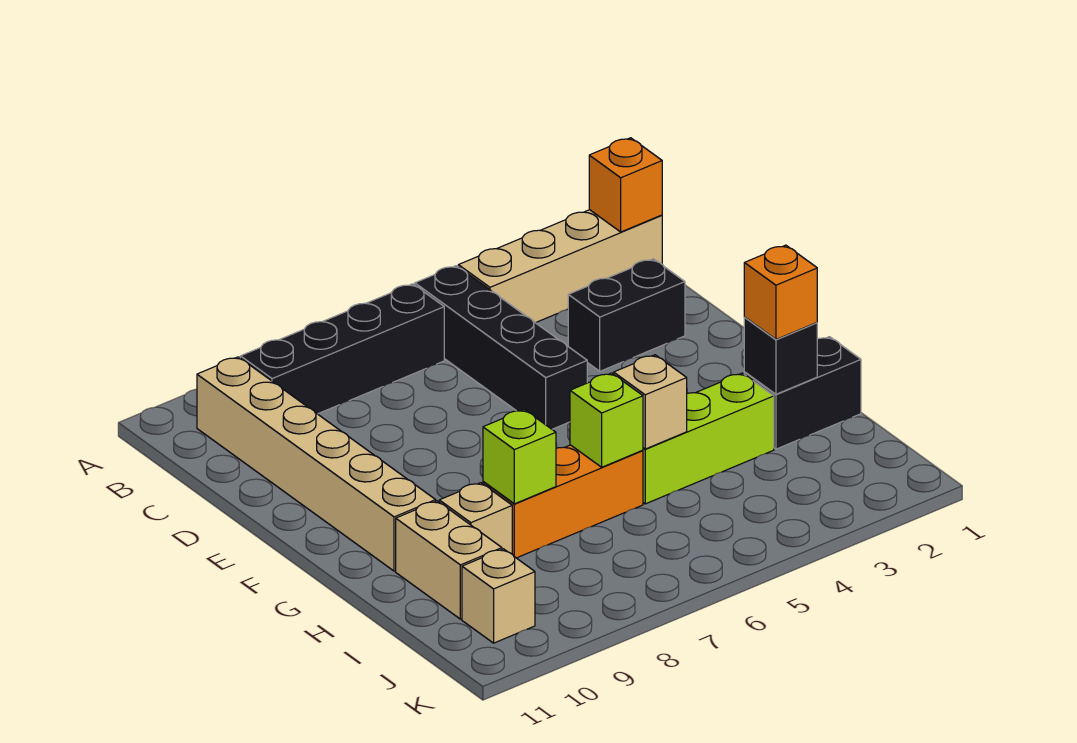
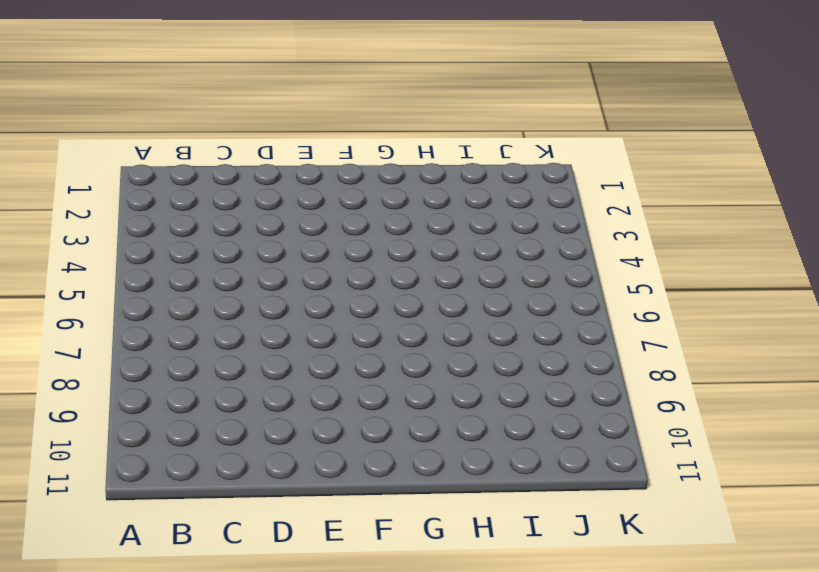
none -> tan brick B1:B4 level 1
none -> black brick B5:E5 level 1
none -> black brick B6:B9 level 1

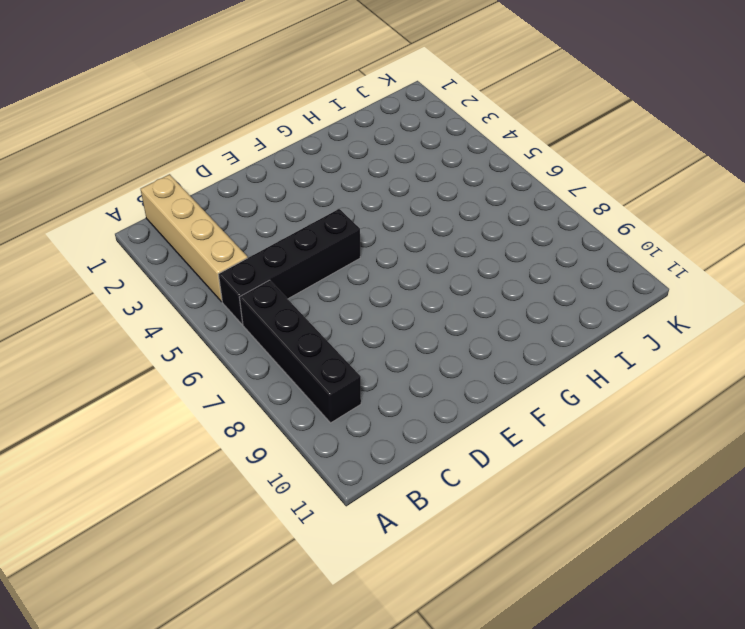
none -> tan brick B10:G10 level 1
none -> black brick D2:D3 level 1
none -> black brick H1:H2 level 1

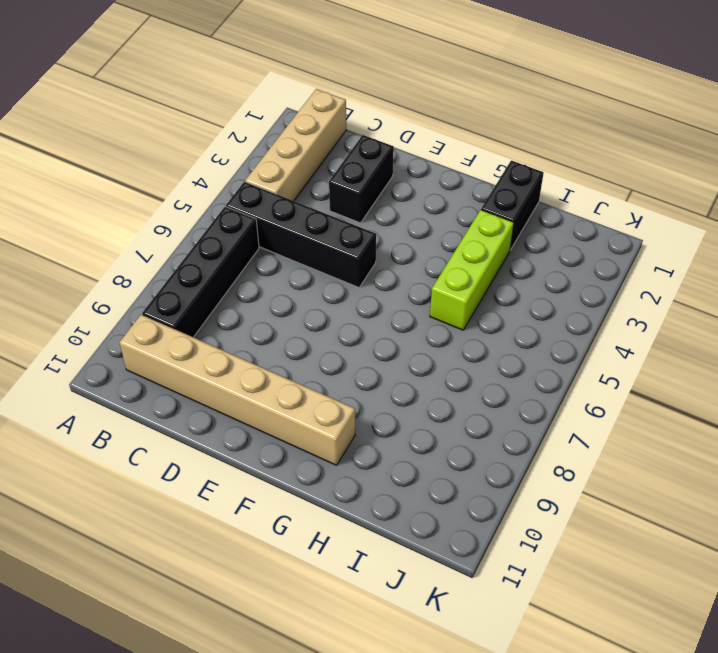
none -> orange brick H6:H8 level 1
none -> tan brick H9 level 1
none -> tan brick H10:I10 level 1

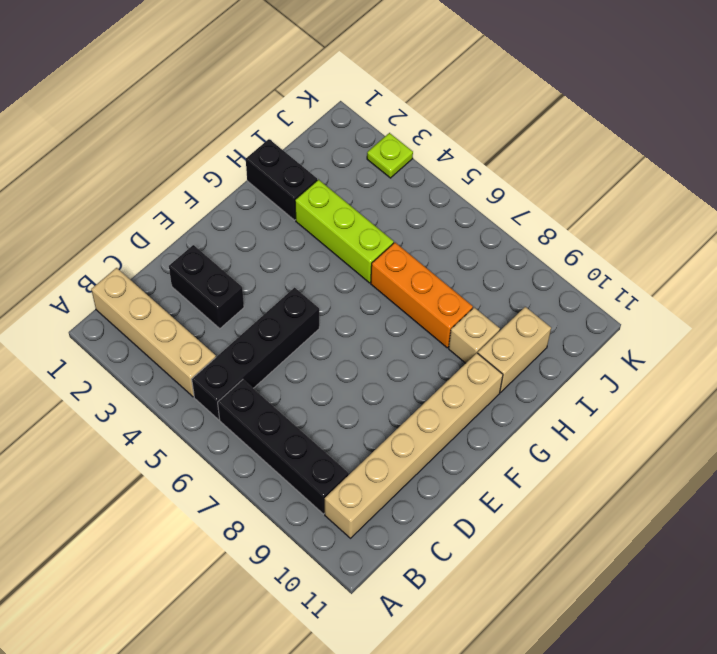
lime plate K3 level 1 -> none
none -> tan brick J10 level 1
none -> orange brick B1 level 2
none -> black brick H2 level 2

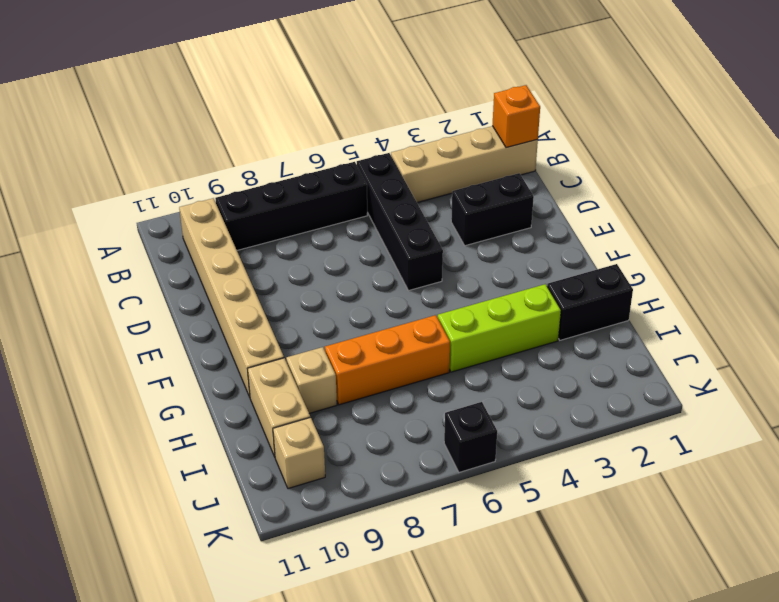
black brick K6 level 1 -> black brick H2 level 2
none -> tan brick H5 level 2
none -> lime brick H6 level 2
none -> lime brick H8 level 2

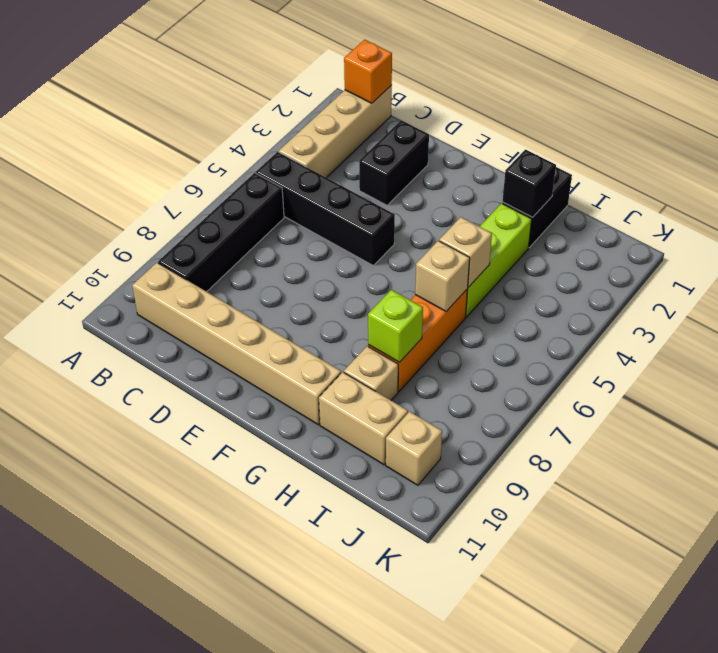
tan brick H6 level 2 -> lime brick H6 level 2
none -> orange brick H2 level 3

